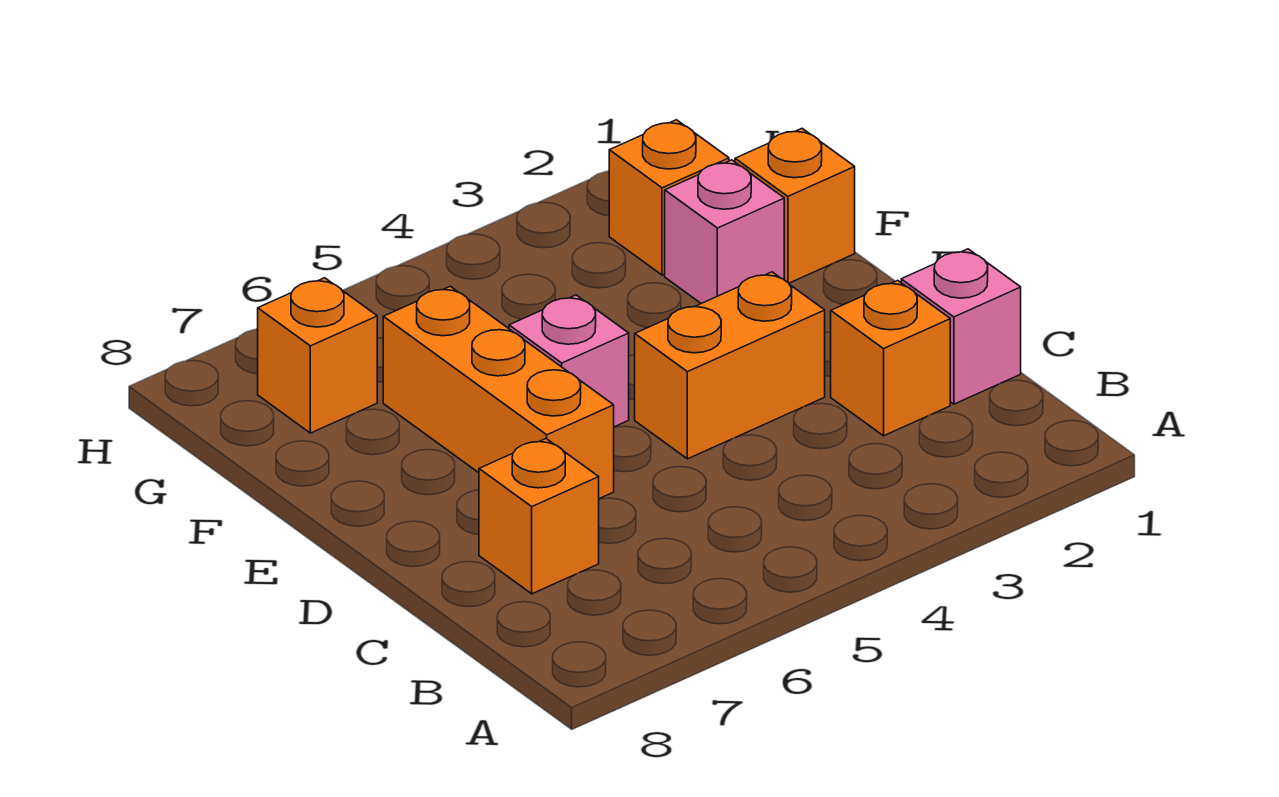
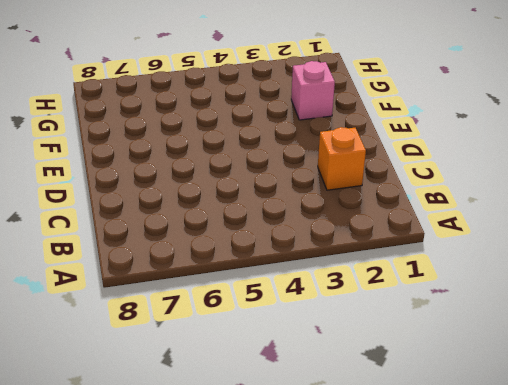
none -> pink brick C1 level 1
none -> orange brick C7 level 1

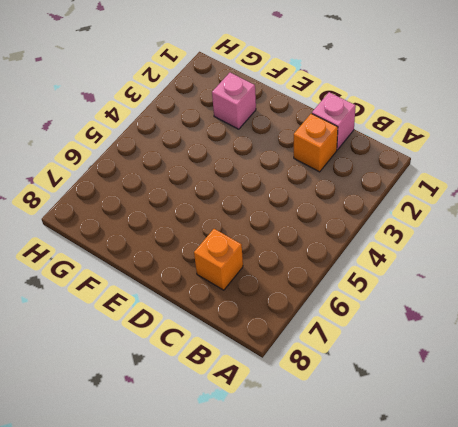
none -> orange brick D3:D4 level 1
none -> orange brick D6:F6 level 1

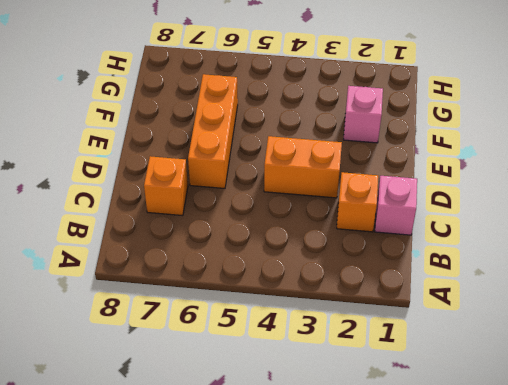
none -> pink brick E5 level 1
none -> orange brick F1 level 1

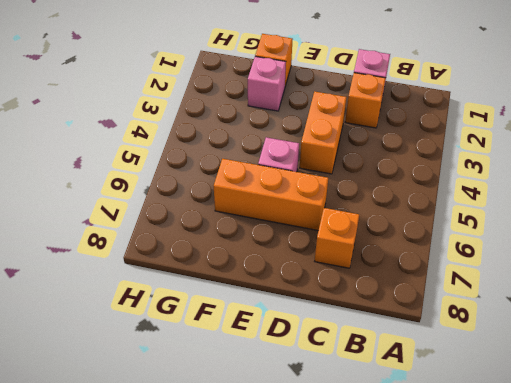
none -> orange brick G2 level 1
none -> orange brick G7 level 1

